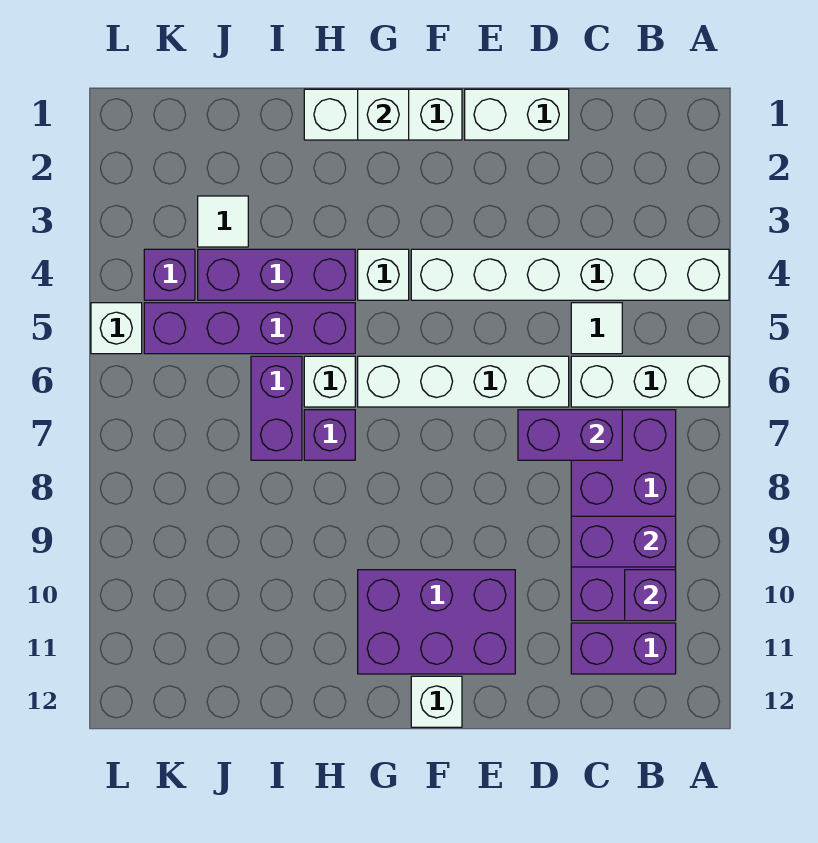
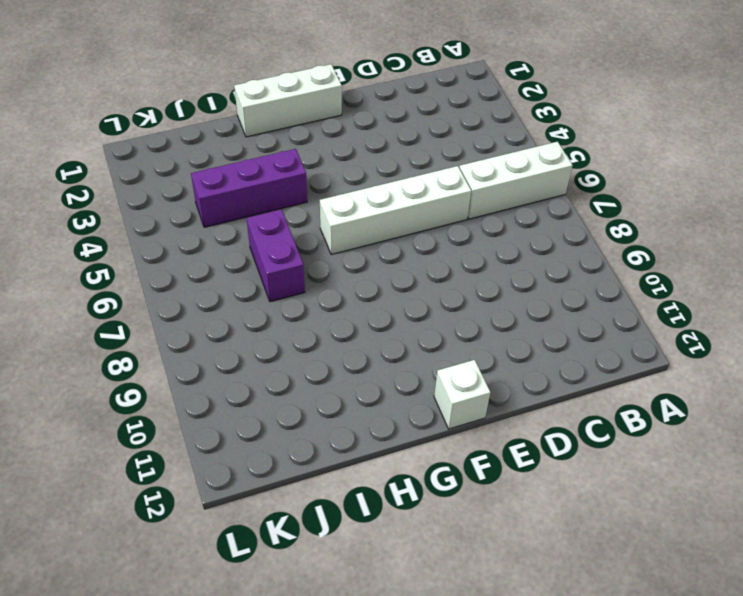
none -> white brick A4:F4 level 1
none -> purple brick B7:C10 level 1
none -> purple brick B11:C11 level 1

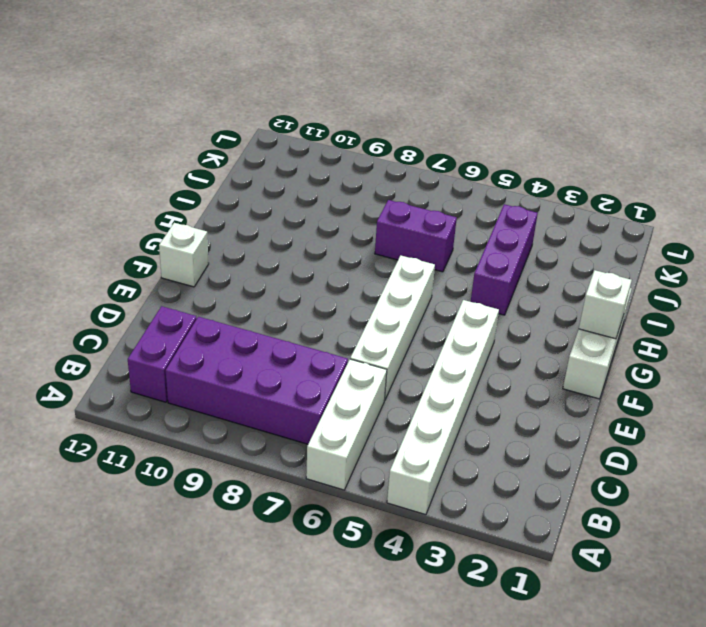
none -> white tile C5 level 1
none -> white brick D1:E1 level 1
none -> purple brick E10:G11 level 1

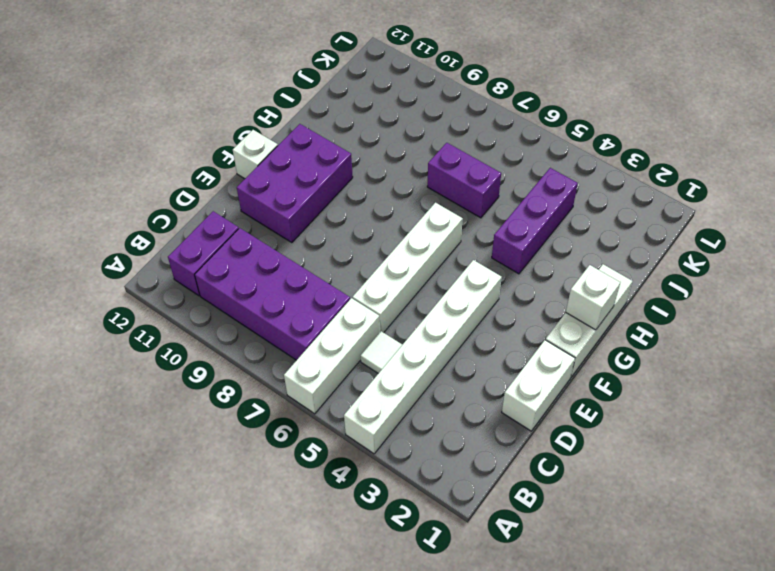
none -> white brick G4 level 1
none -> purple brick H5:K5 level 1
none -> white brick H6 level 1

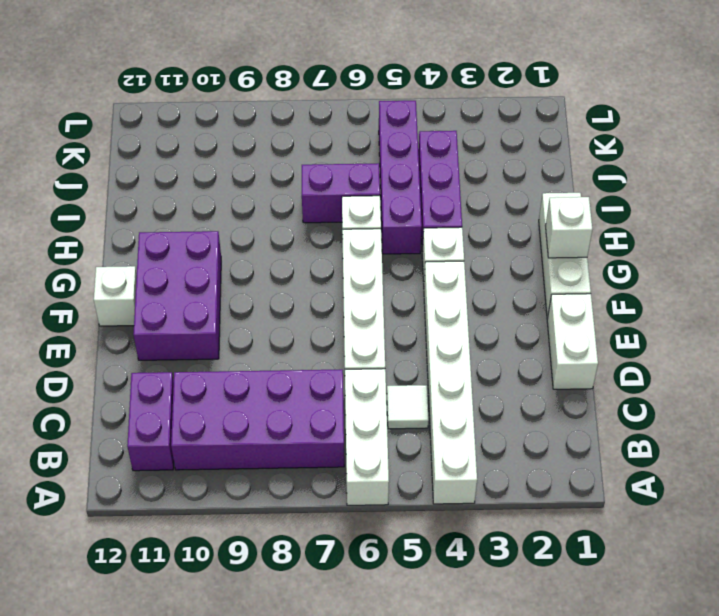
none -> purple brick H7 level 1
none -> white tile J3 level 1
none -> purple brick K4 level 1

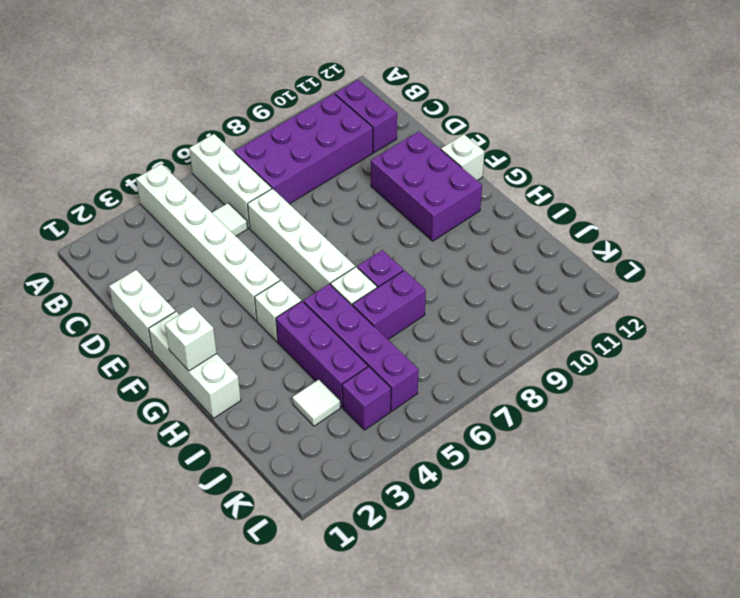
none -> white brick L5 level 1
none -> purple brick B9:C9 level 2
none -> purple brick B10 level 2

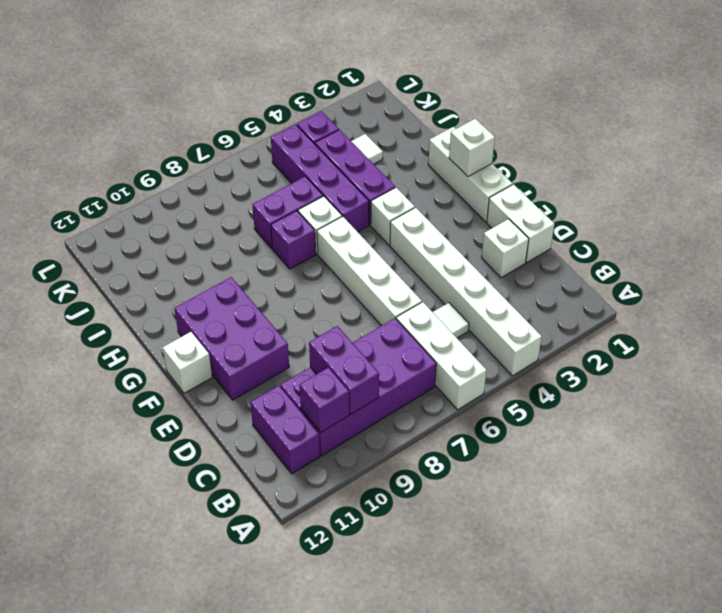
white brick D2 level 1 -> white brick L5 level 1
none -> purple brick C7:D7 level 2

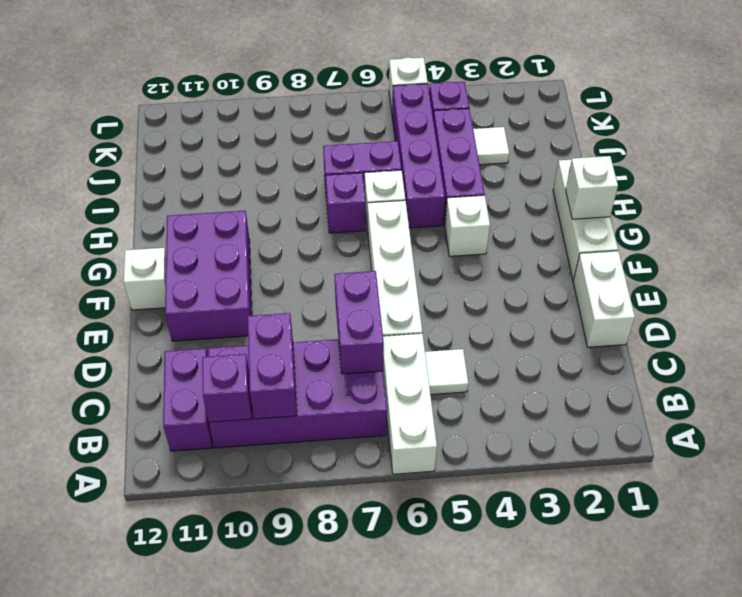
none -> white brick A4:F4 level 1

